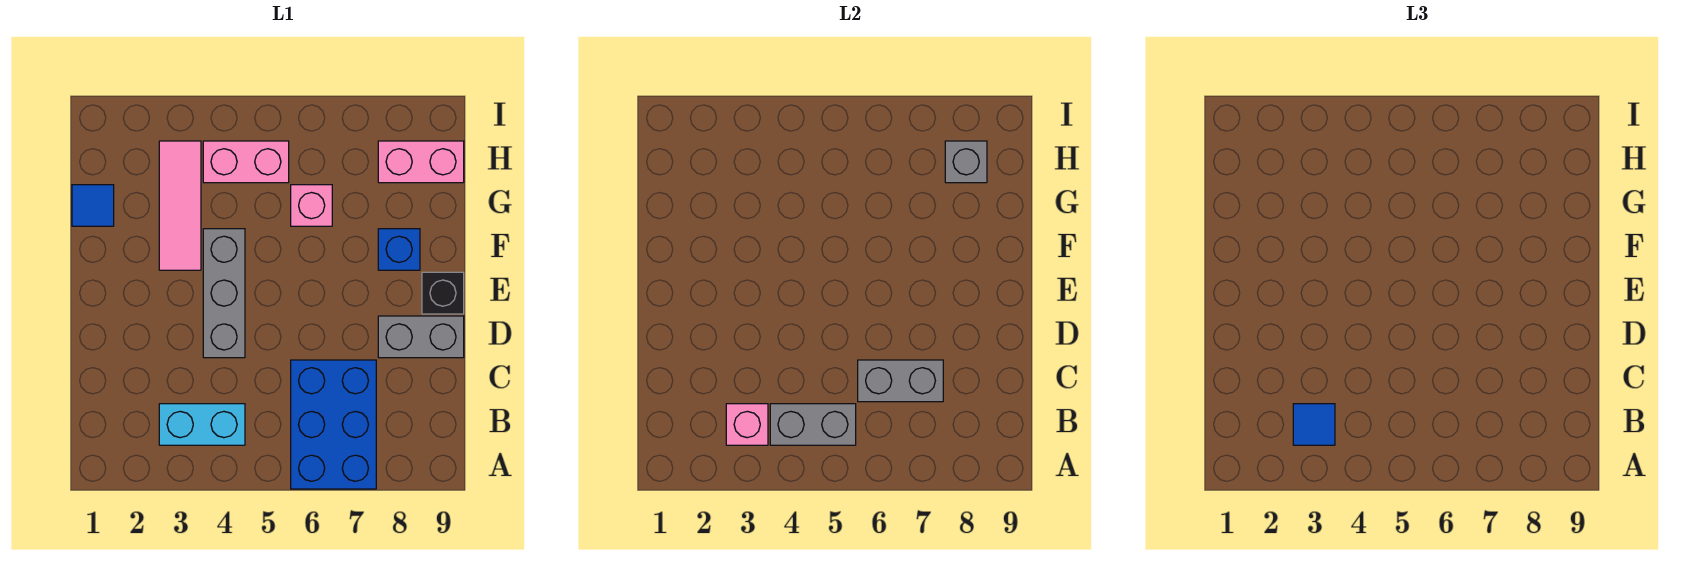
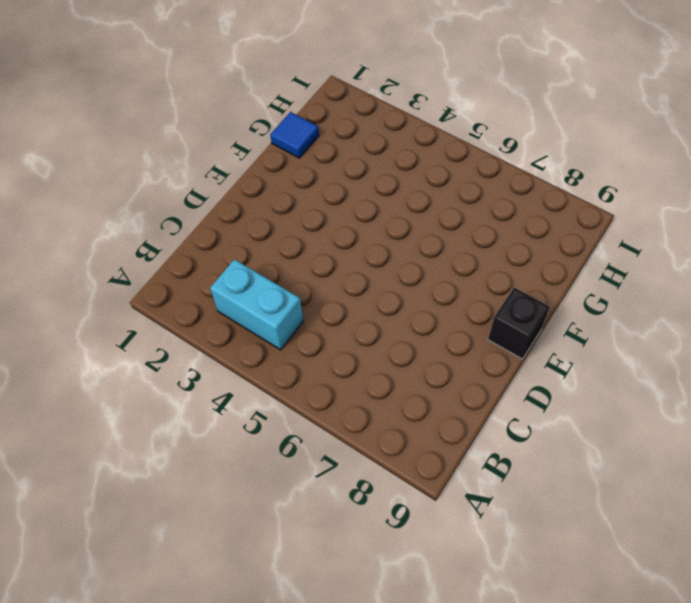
none -> blue brick A6:C7 level 1
none -> grey brick D4:F4 level 1
none -> grey brick D8:D9 level 1

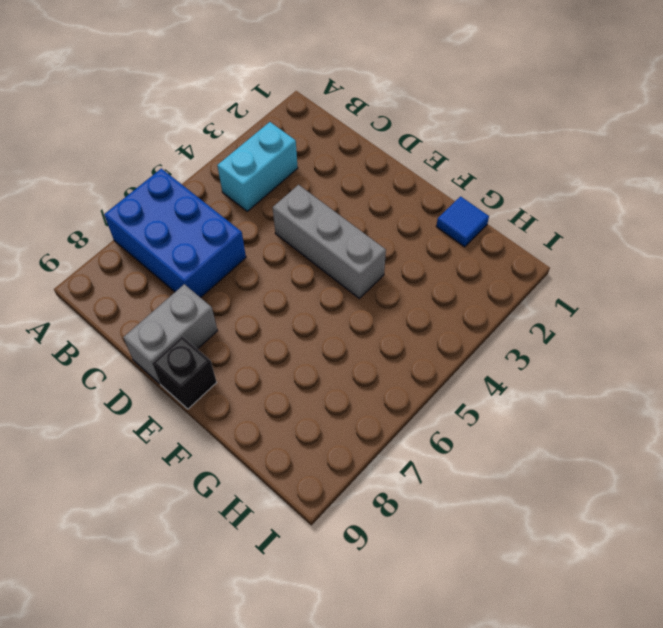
none -> pink tile F3:H3 level 1
none -> blue brick F8 level 1
none -> pink brick G6 level 1

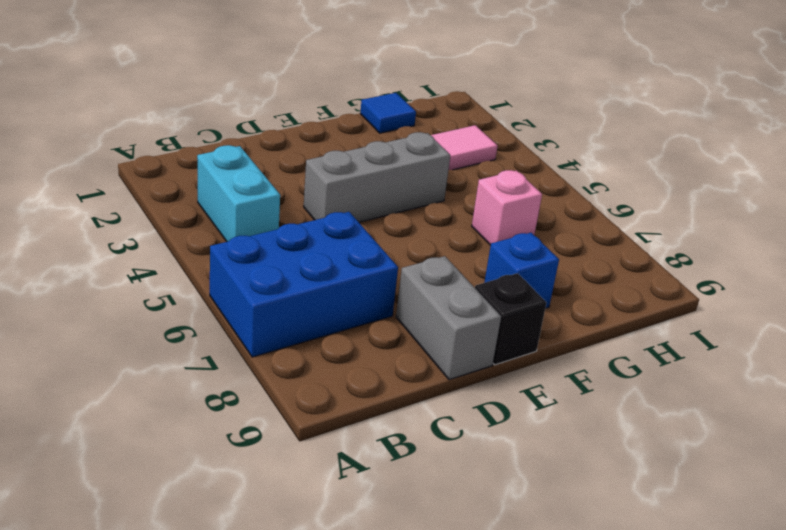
none -> pink brick H4:H5 level 1
none -> pink brick H8:H9 level 1
none -> pink brick B3 level 2

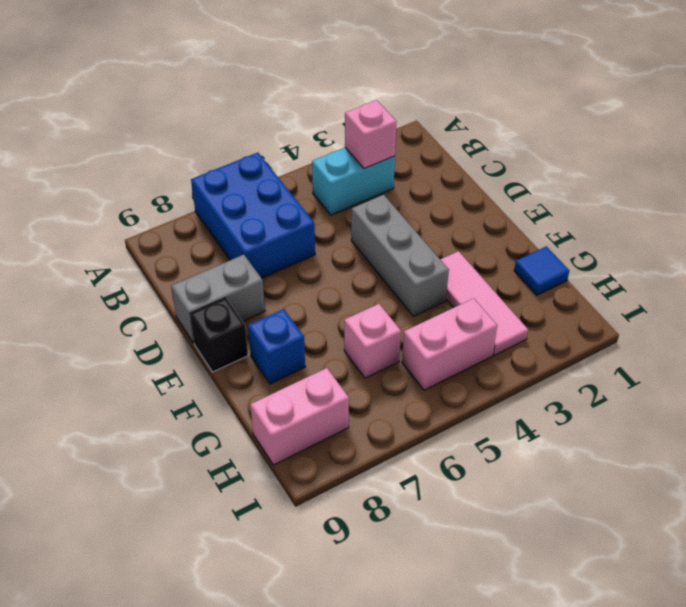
none -> grey brick B4:B5 level 2
none -> grey brick C6:C7 level 2
none -> grey brick H8 level 2

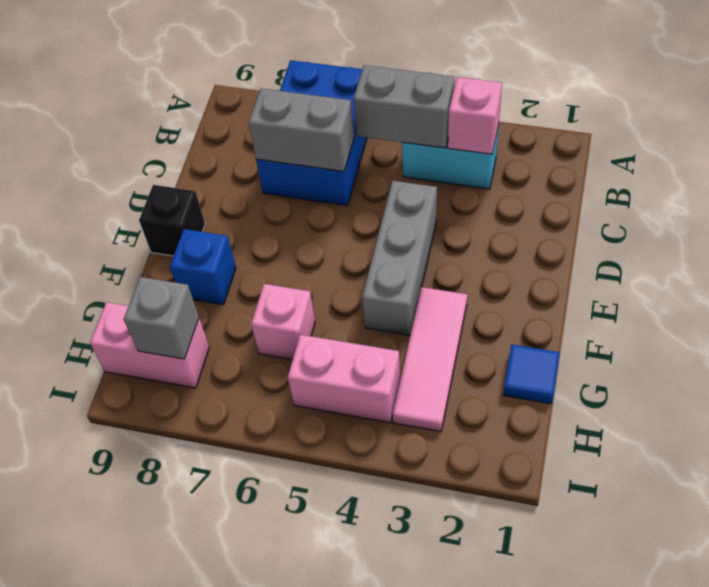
none -> grey brick D8:D9 level 1
none -> blue tile B3 level 3

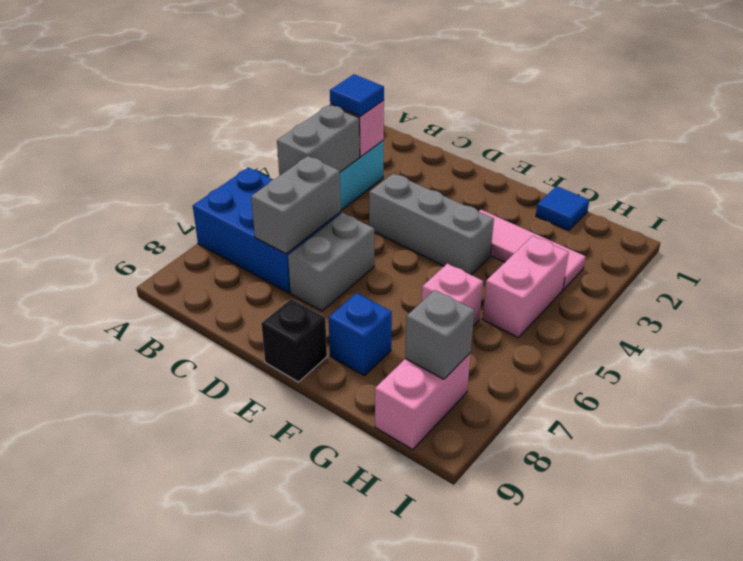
grey brick D6:D7 level 1 -> grey brick D8:D9 level 1

